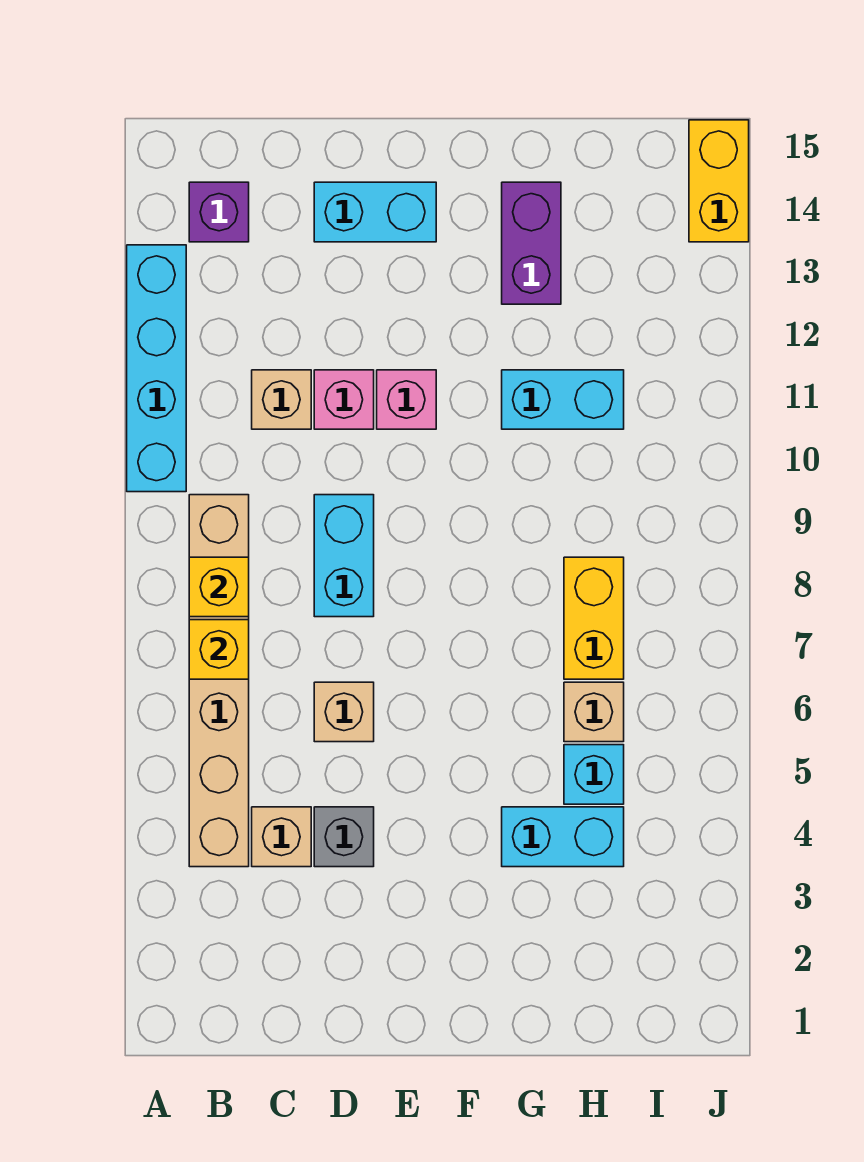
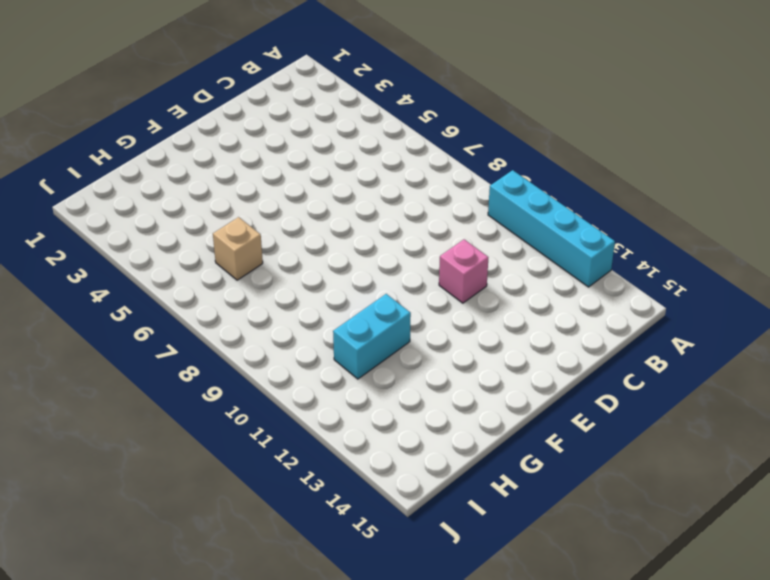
none -> tan brick B4:B9 level 1
none -> purple brick B14 level 1
none -> tan brick C4 level 1

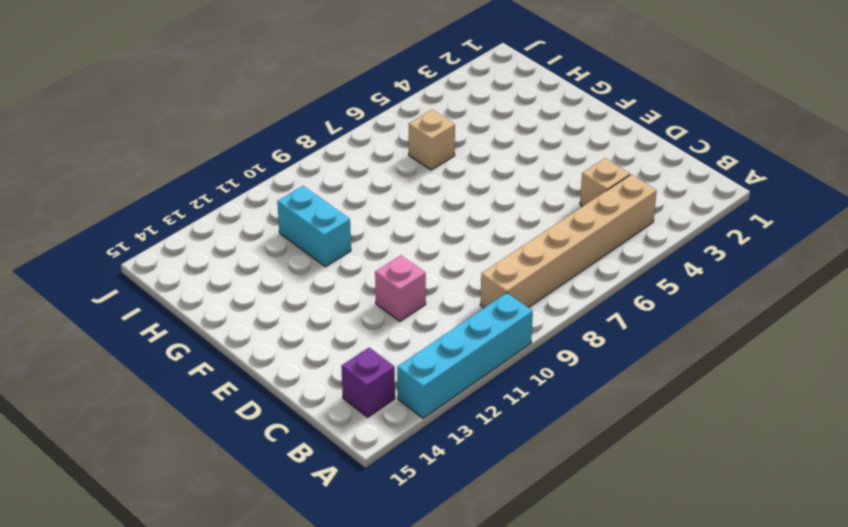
none -> tan brick C11 level 1
none -> grey brick D4 level 1
none -> tan brick D6 level 1

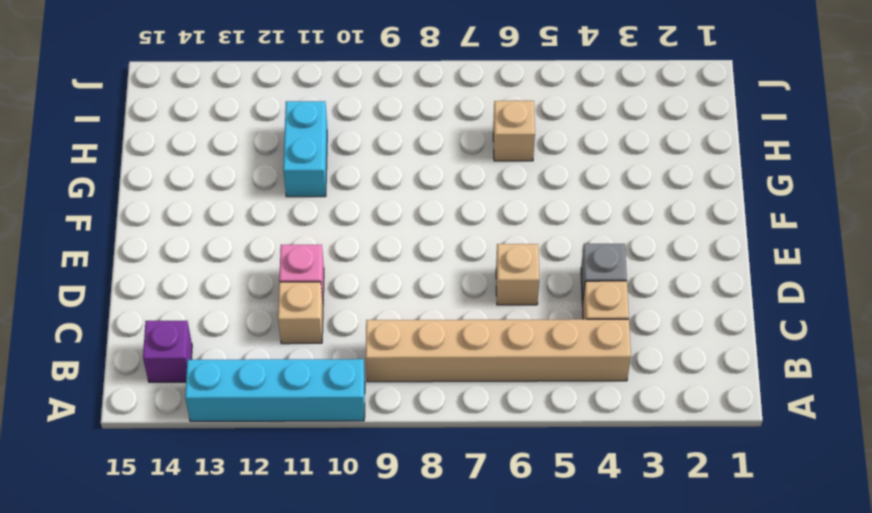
none -> cyan brick D8:D9 level 1
none -> cyan brick D14:E14 level 1
none -> pink brick E11 level 1

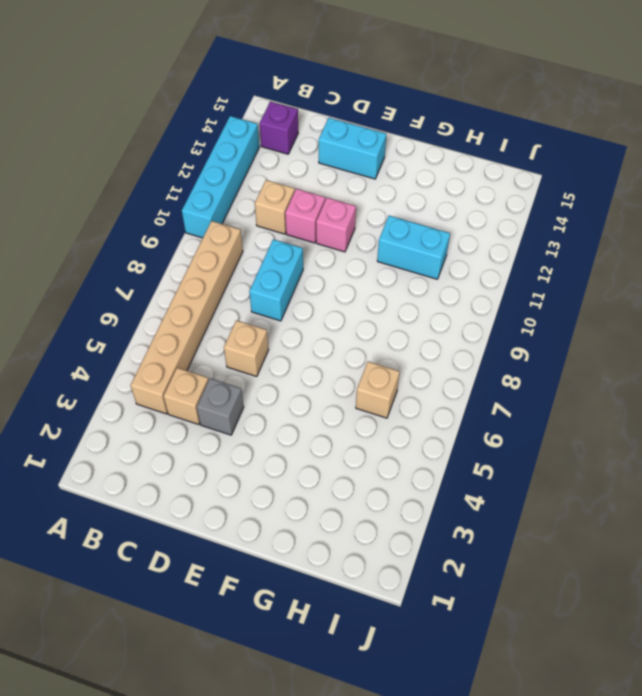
none -> cyan brick G4:H4 level 1
none -> purple brick G13:G14 level 1
none -> cyan brick H5 level 1

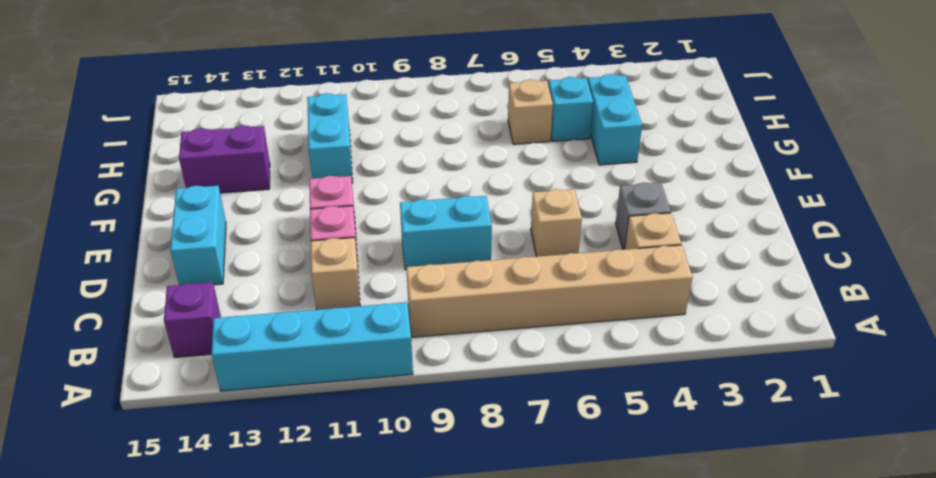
none -> yellow brick H7:H8 level 1
none -> yellow brick J14:J15 level 1
none -> yellow brick B7 level 2

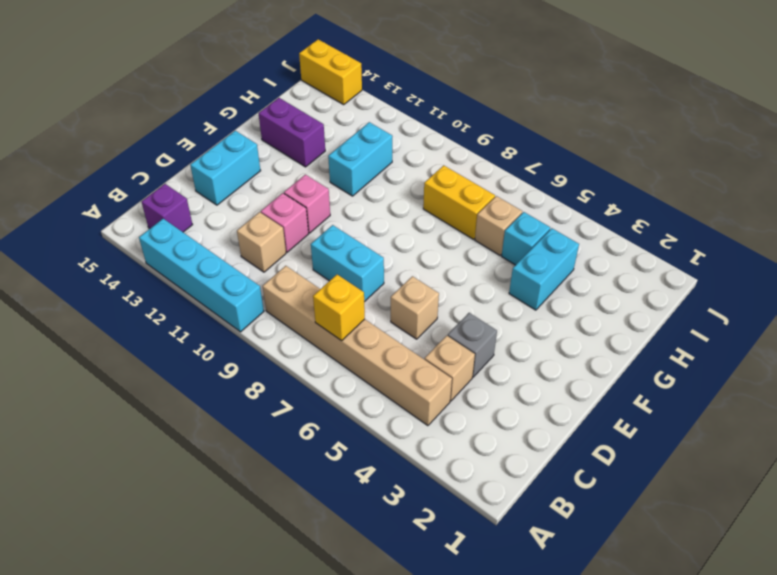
none -> yellow brick B8 level 2

